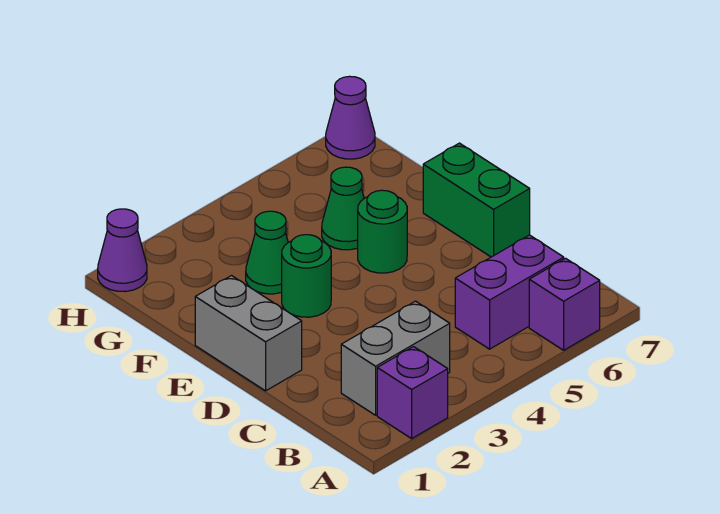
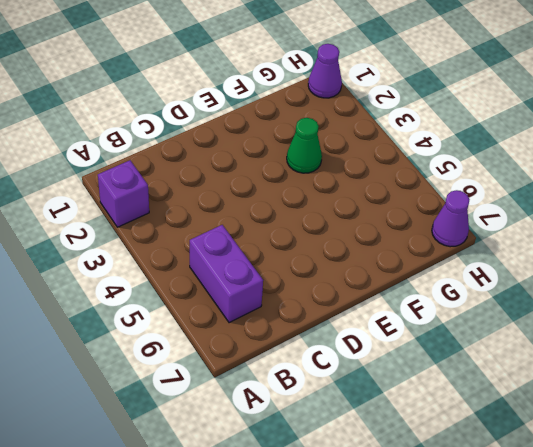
none -> purple brick A6 level 1
none -> grey brick B2:B3 level 1
none -> grey brick D1:E1 level 1

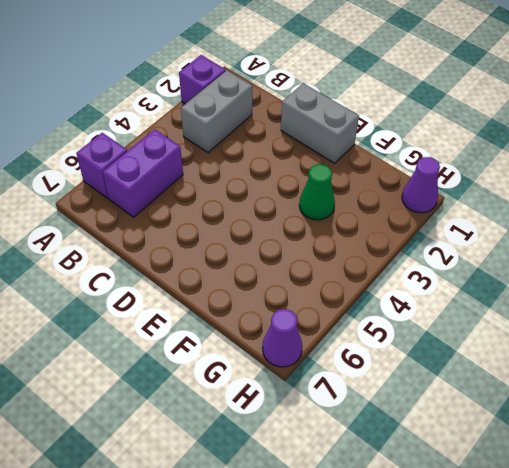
none -> green brick D7:E7 level 1
none -> green round brick E3 level 1
none -> green round brick E5 level 1

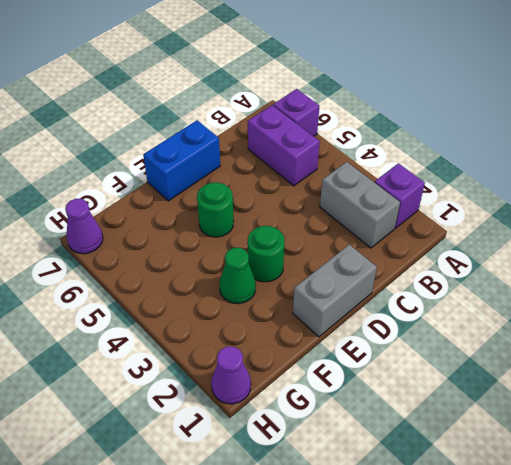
blue brick D7:E7 level 1 -> green brick D7:E7 level 1
none -> green cone F5 level 1

